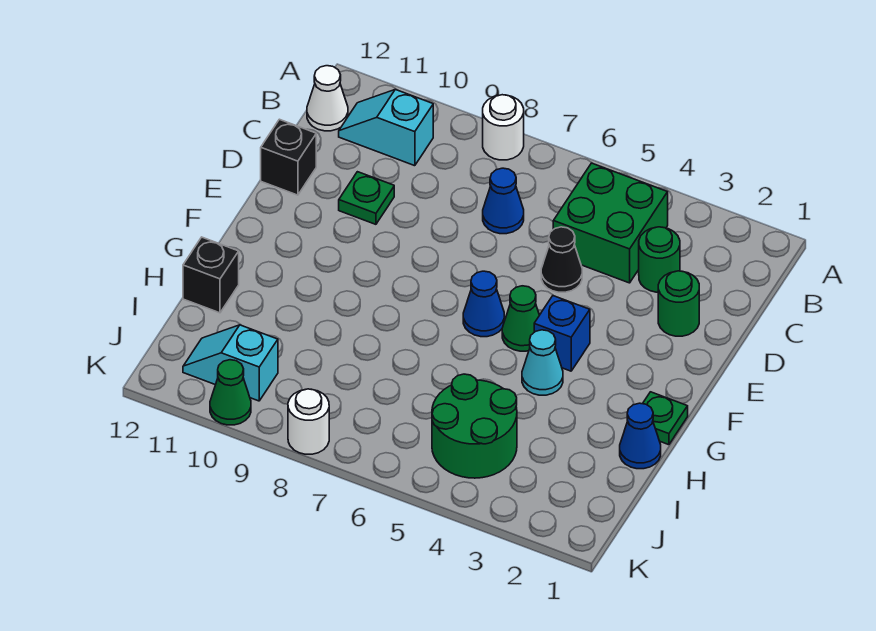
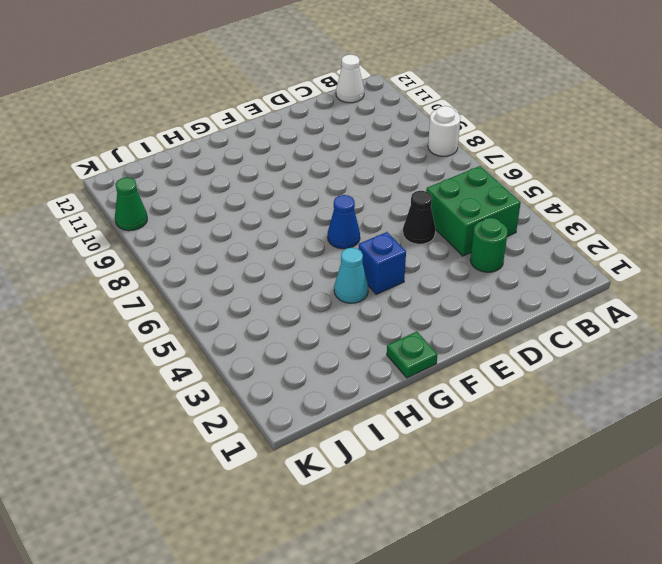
none -> cyan slope B10:B11 level 1 top 10
none -> blue cone C7 level 1
none -> green round brick D2 level 1

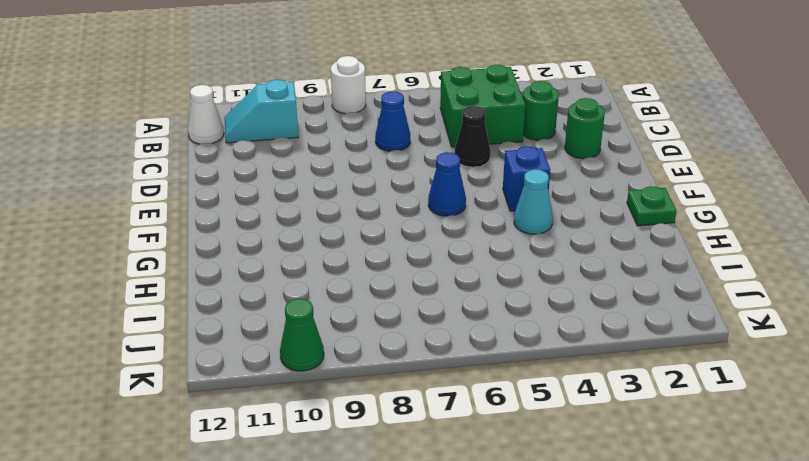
none -> green plate D10 level 1
none -> black brick D12 level 1
none -> green cone F5 level 1

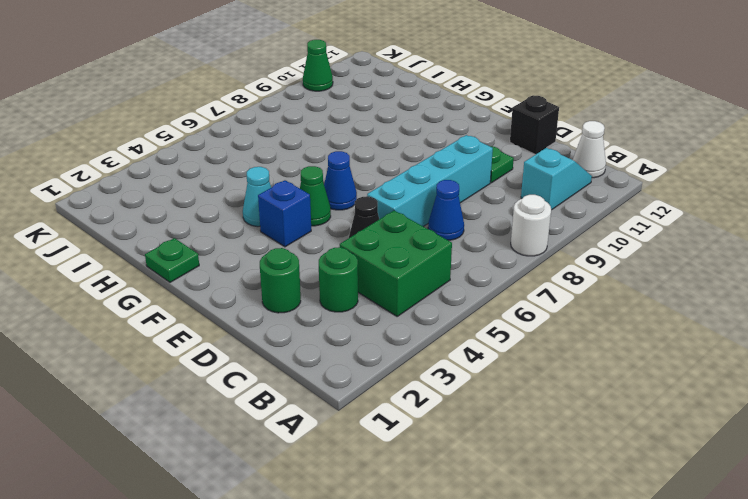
cyan brick D6:D9 level 1 -> none
none -> blue cone H1 level 1
none -> black brick H12 level 1
none -> green round brick I4:J5 level 1

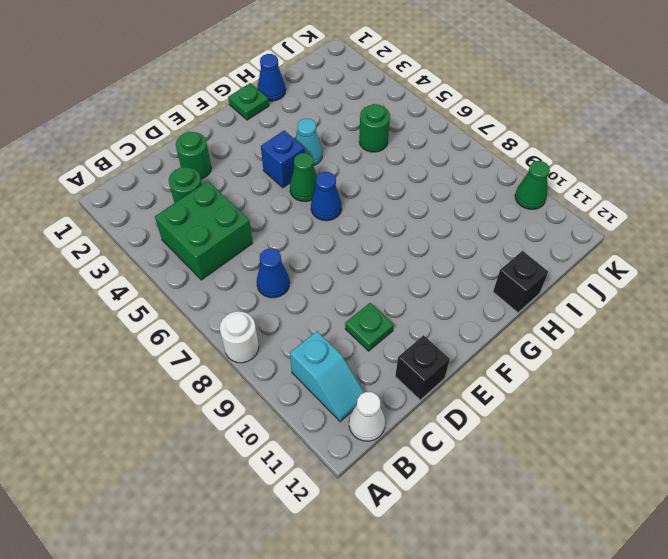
green round brick I5 level 1 -> green round brick I4:J5 level 1
none -> black cone D5 level 1
none -> cyan slope J10:J11 level 1 top 10
none -> white round brick K8 level 1

